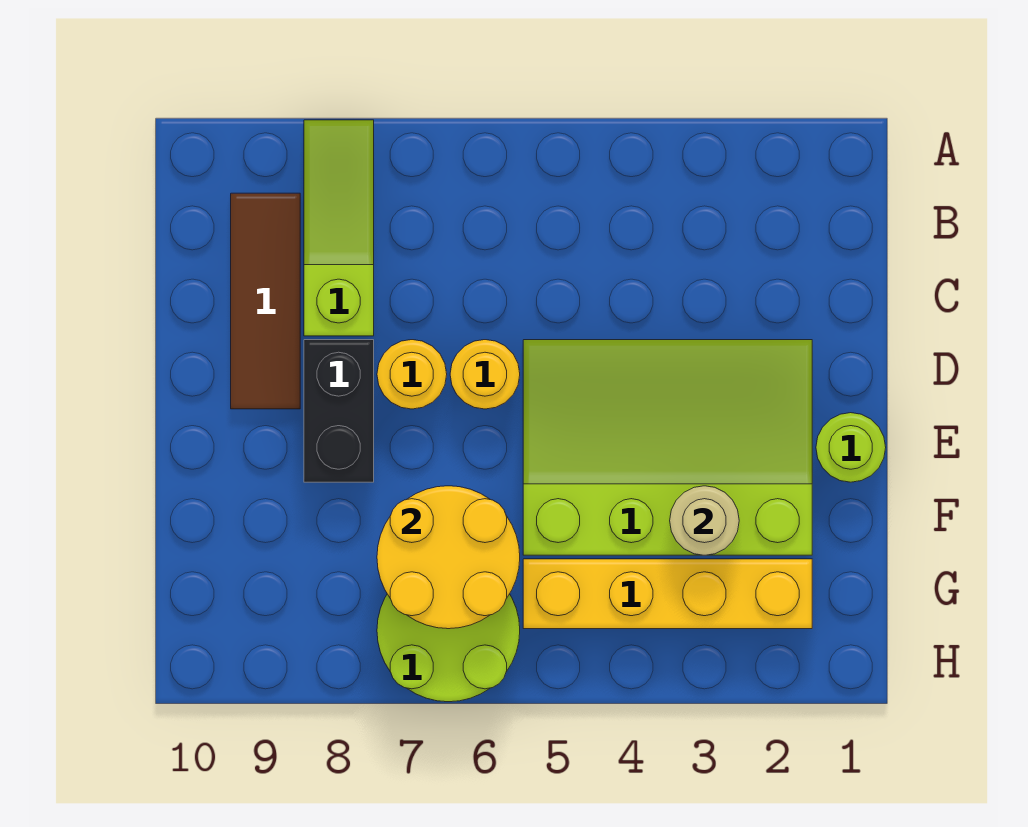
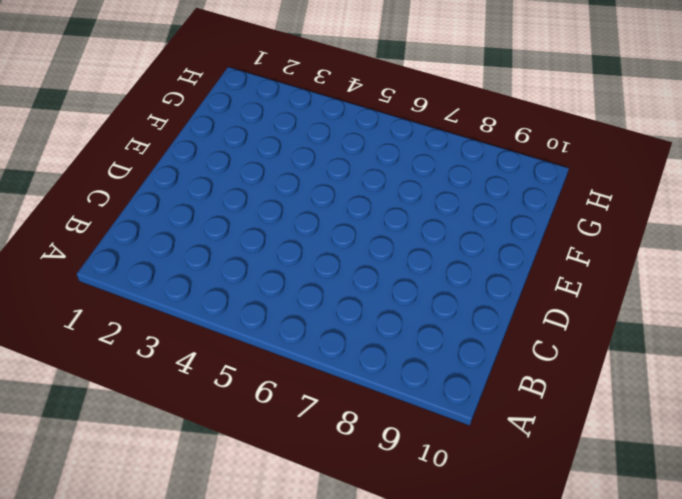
none -> lime slope A8:C8 level 1 top C
none -> brown tile B9:D9 level 1

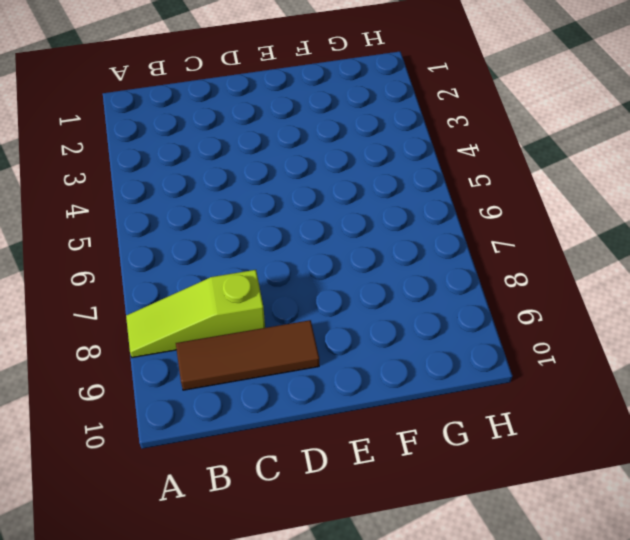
none -> lime slope D2:F5 level 1 top F
none -> yellow round brick D6 level 1

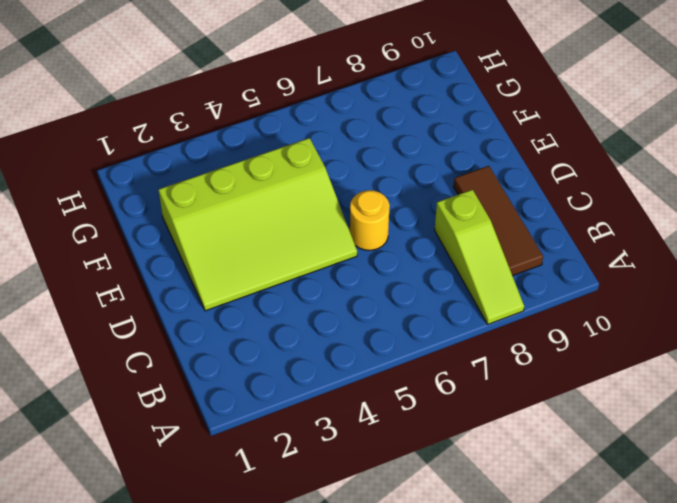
none -> yellow round brick D7 level 1
none -> black brick D8:E8 level 1

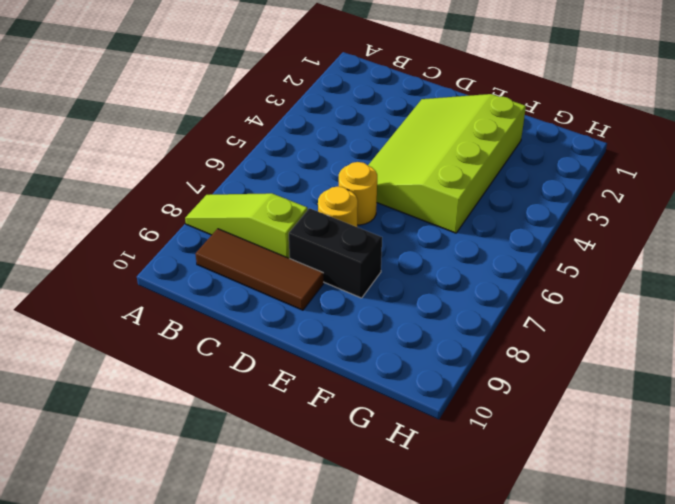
none -> lime round brick E1 level 1
none -> yellow brick G2:G5 level 1

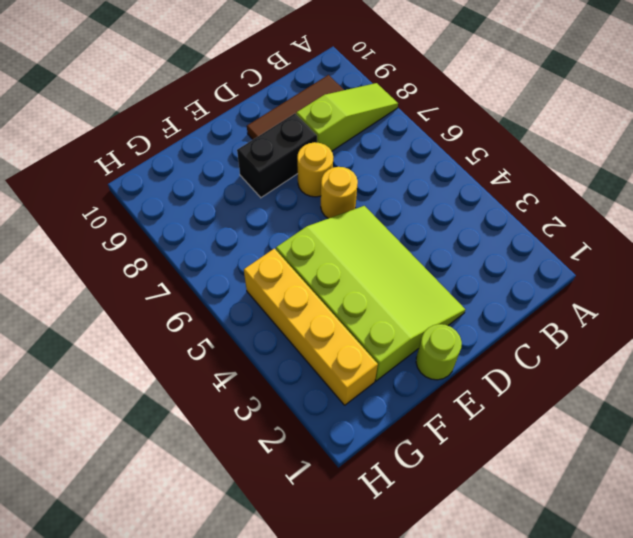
none -> lime round brick G6:H7 level 1
none -> tan round brick F3 level 2

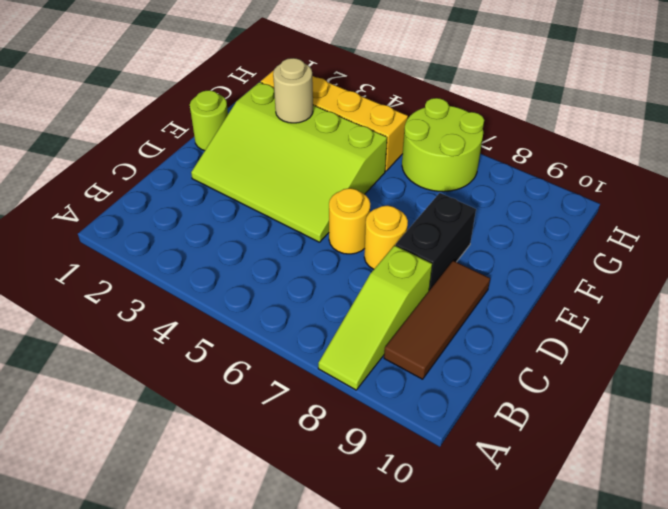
none -> yellow round brick F6:G7 level 2

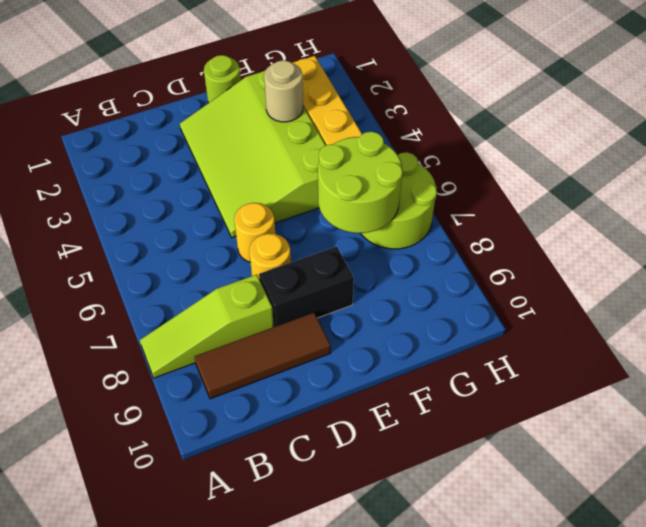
lime round brick F6:G7 level 2 -> yellow round brick F6:G7 level 2

